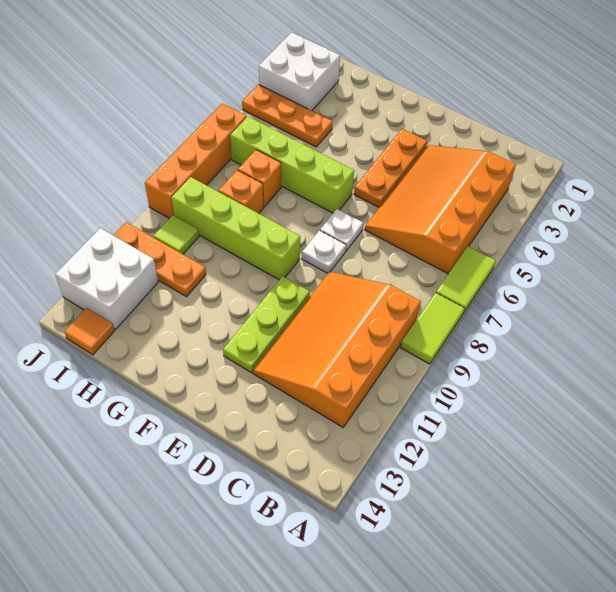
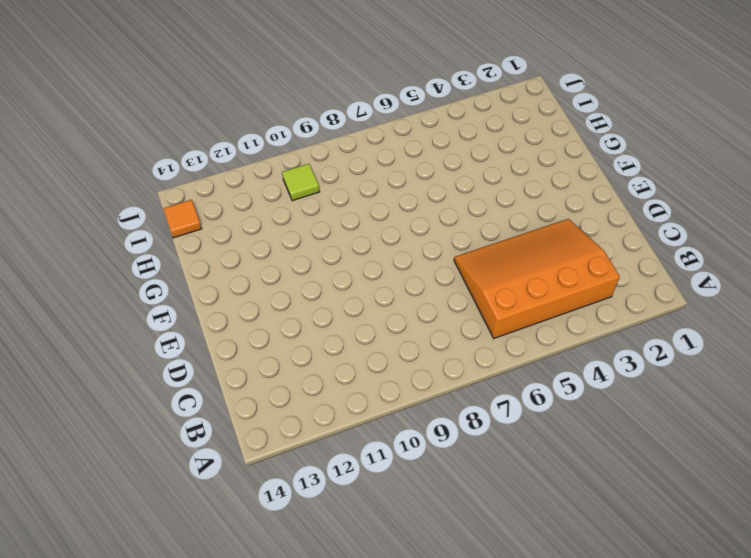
none -> lime tile A6:A7 level 1
none -> lime tile A8:A9 level 1
none -> orange slope B9:D12 level 1 top B

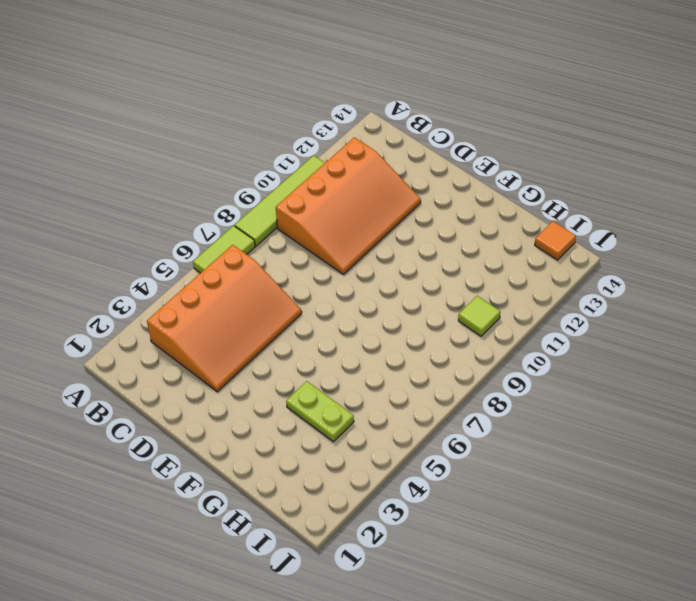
lime tile A8:A11 level 1 -> lime tile A8:A9 level 1
lime plate G4:H4 level 1 -> orange plate H4:J4 level 1
none -> orange plate E3:E5 level 1
none -> white plate E7 level 1
none -> white plate E8 level 1

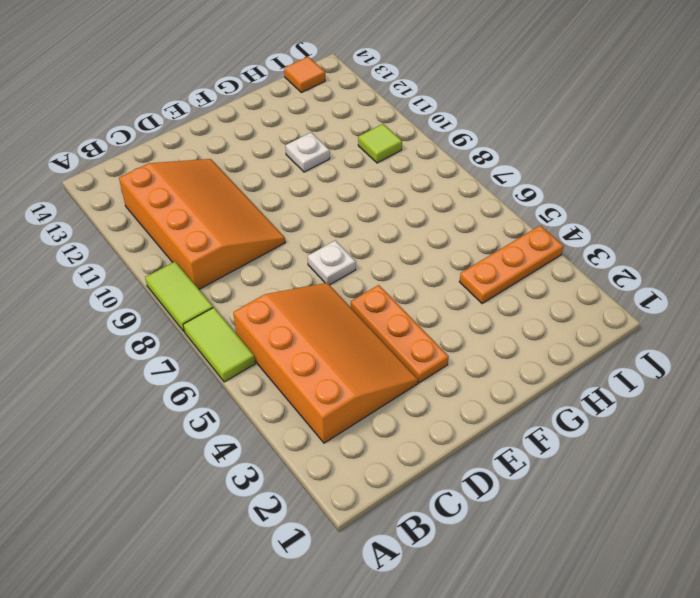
white plate G11 level 1 -> white plate E8 level 1
none -> lime plate E10:E12 level 1
none -> lime brick F6:I6 level 1
none -> lime brick F9:I9 level 1

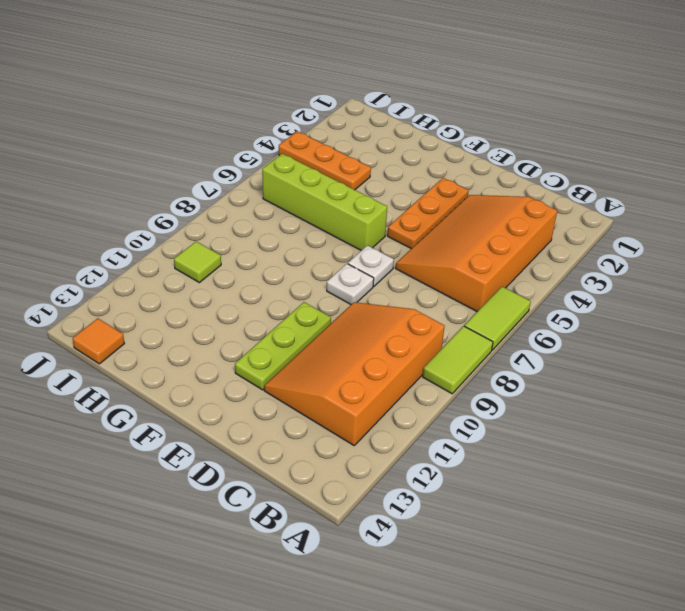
none -> lime brick F9:I9 level 1
none -> orange brick H7 level 1
none -> orange brick H8 level 1

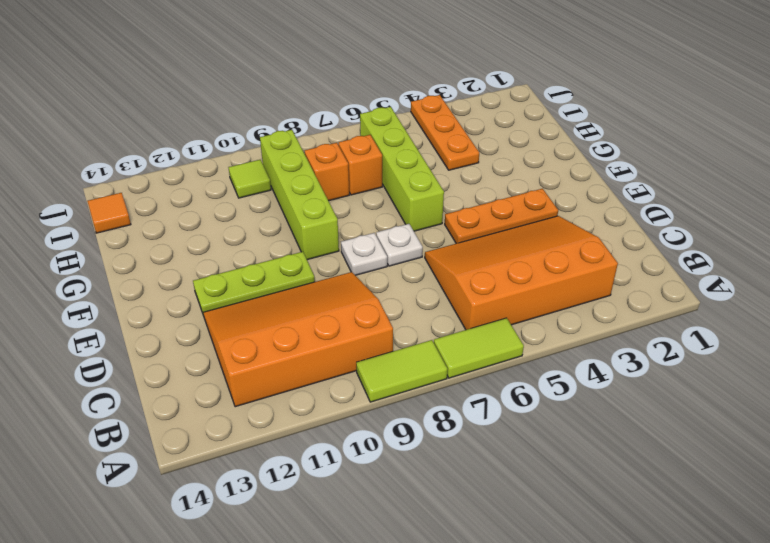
none -> orange plate H11:J11 level 1
none -> white brick I2:J3 level 1
none -> white brick I12:J13 level 1

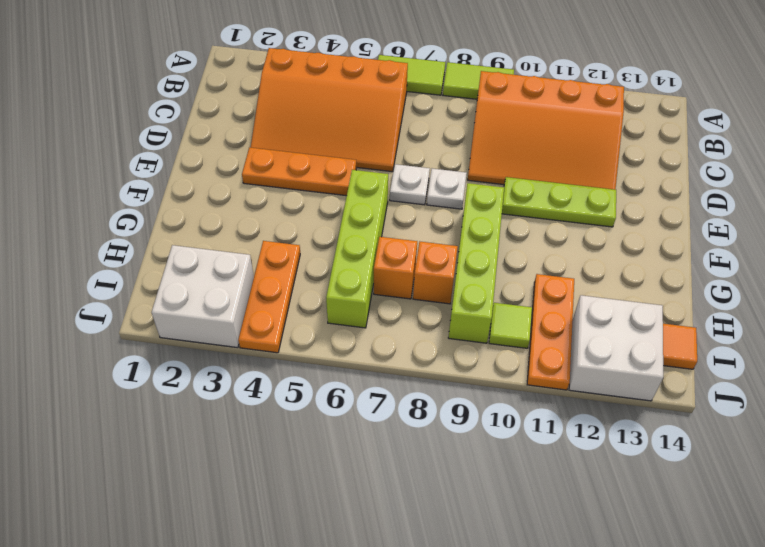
none -> orange brick J6:J9 level 1

